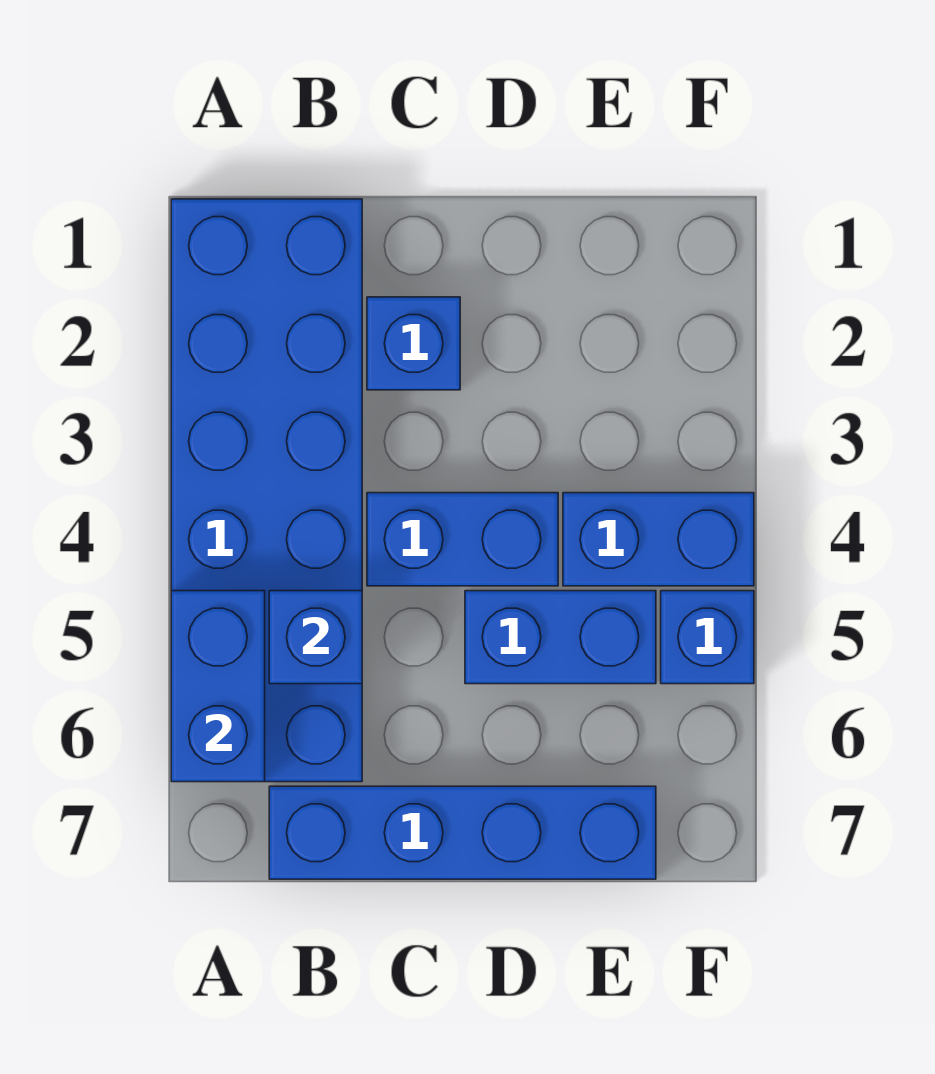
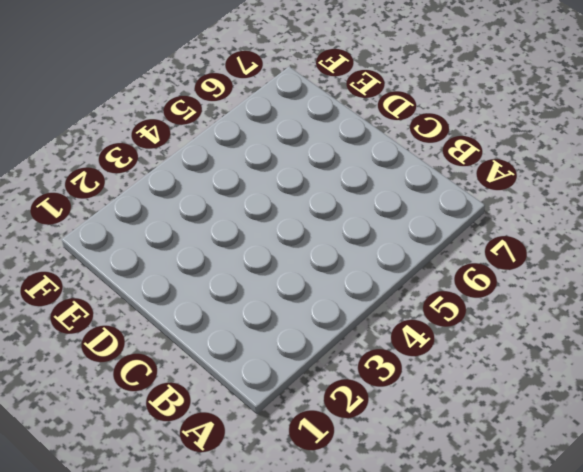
none -> blue brick A1:B6 level 1
none -> blue brick B7:E7 level 1

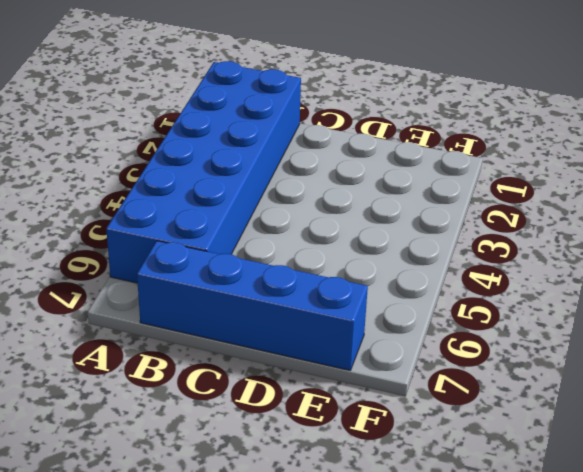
none -> blue brick C2 level 1
none -> blue brick C4:D4 level 1

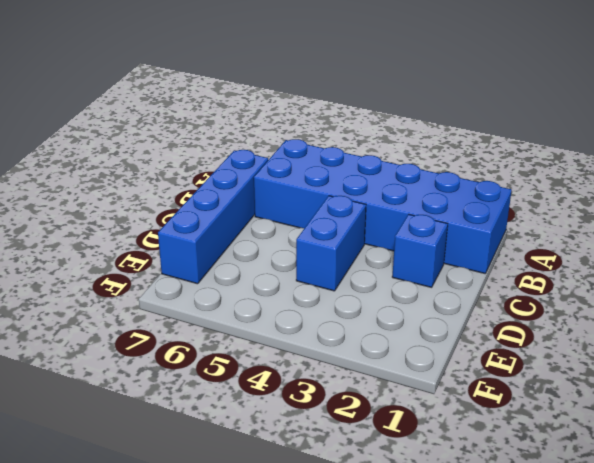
none -> blue brick D5:E5 level 1
none -> blue brick E4:F4 level 1

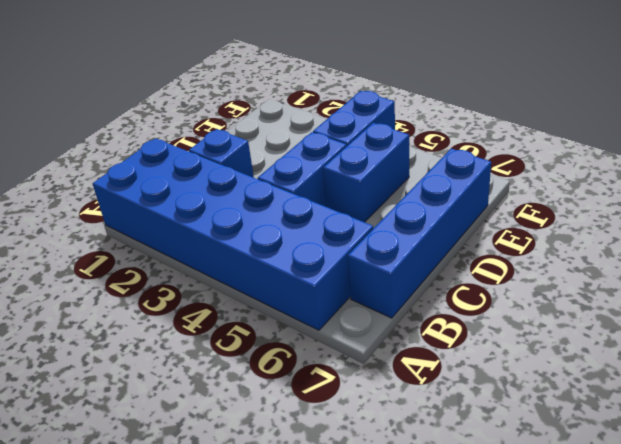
none -> blue brick F5 level 1
none -> blue brick A5:A6 level 2

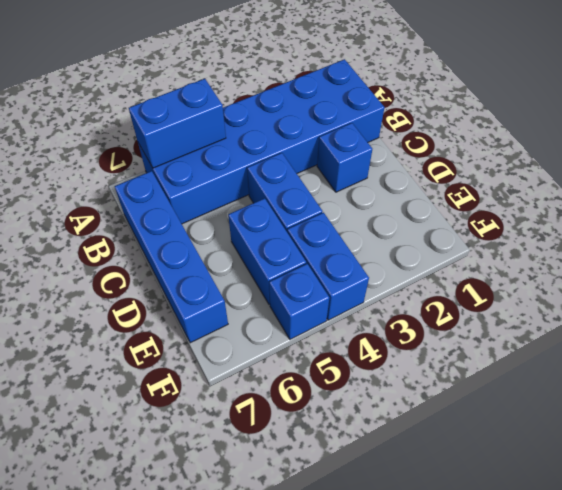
none -> blue brick B5 level 2

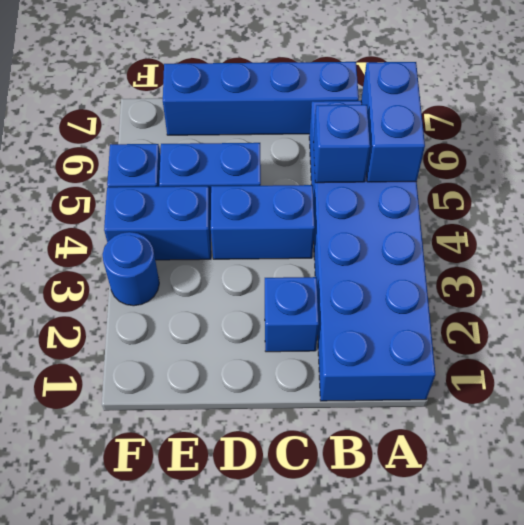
blue round brick F3 level 1 -> none

